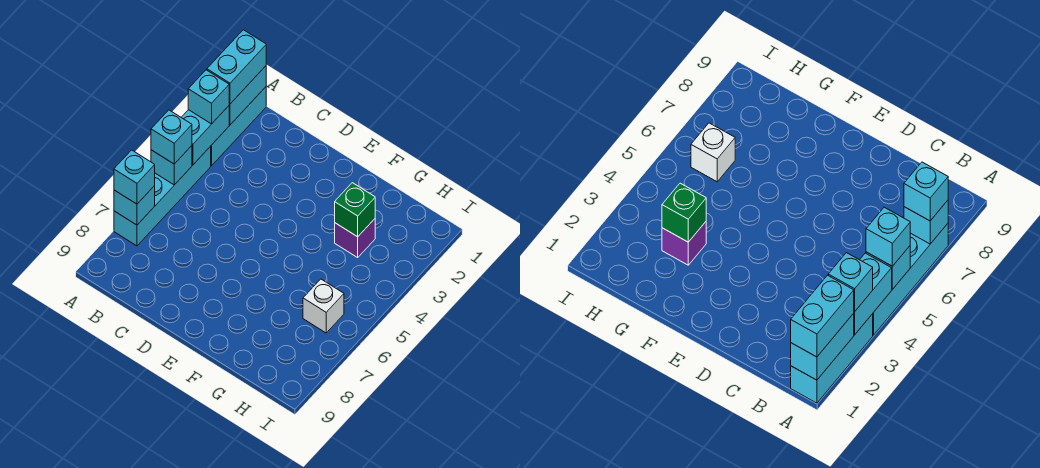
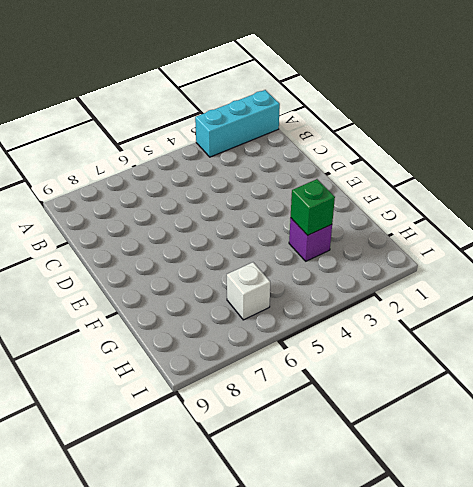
none -> cyan brick A4:A7 level 1
none -> cyan brick A1:A2 level 2
none -> cyan brick A3:A4 level 2

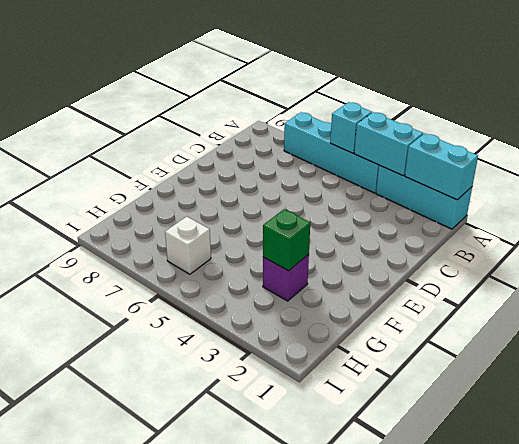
none -> cyan brick A7 level 2
none -> cyan brick A1:A2 level 3
none -> cyan brick A3 level 3

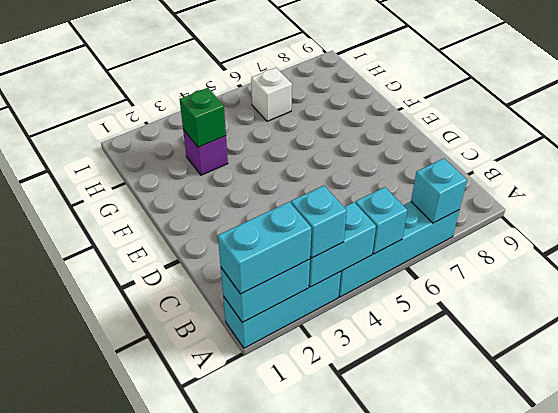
none -> cyan brick A5 level 3
none -> cyan brick A7 level 3

